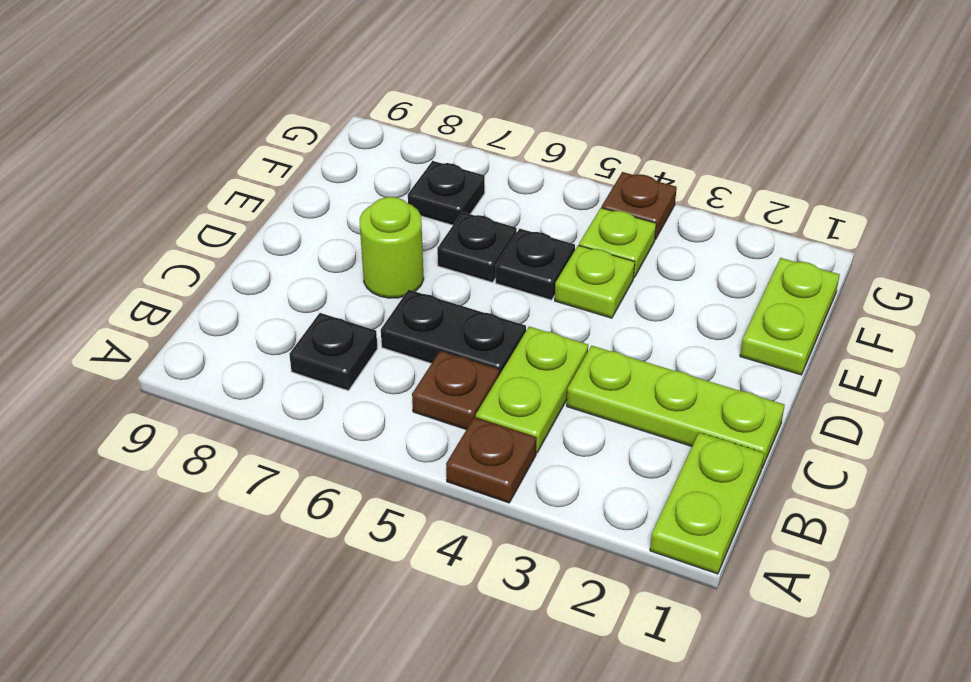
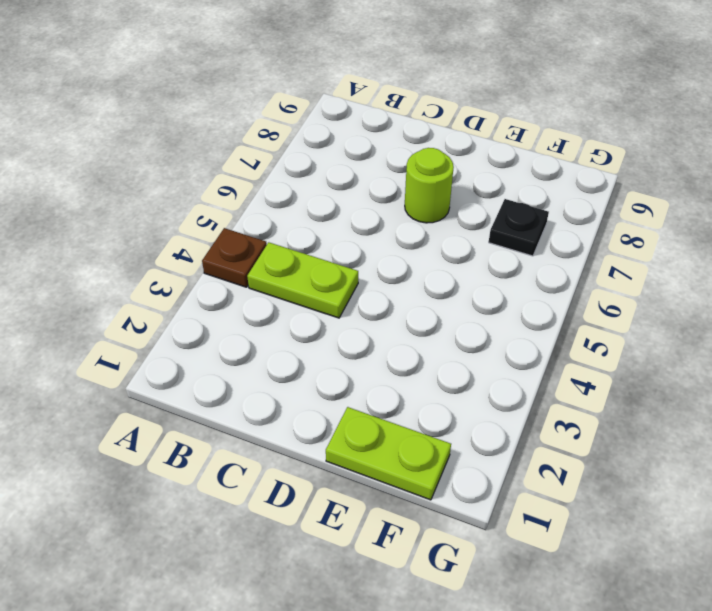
none -> lime plate A1:B1 level 1
none -> brown plate B5 level 1
none -> black plate B7 level 1

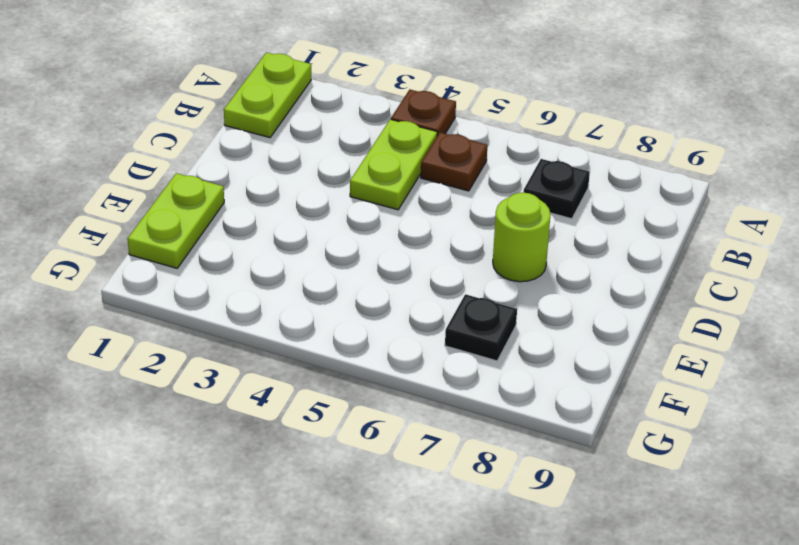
none -> lime plate C1:C3 level 1
none -> black plate C5:C6 level 1
none -> lime plate E4 level 1

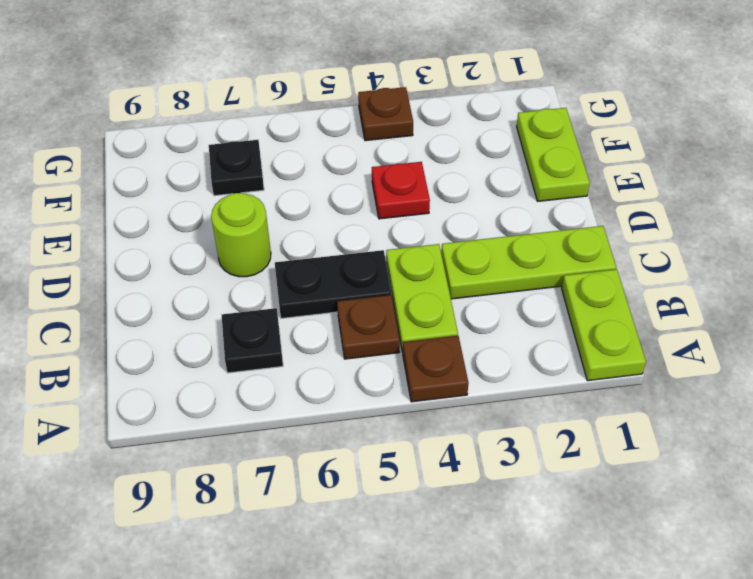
red plate E4 level 1 -> lime plate E4 level 1
none -> black plate E5 level 1
none -> black plate E6 level 1
none -> lime plate F4 level 1

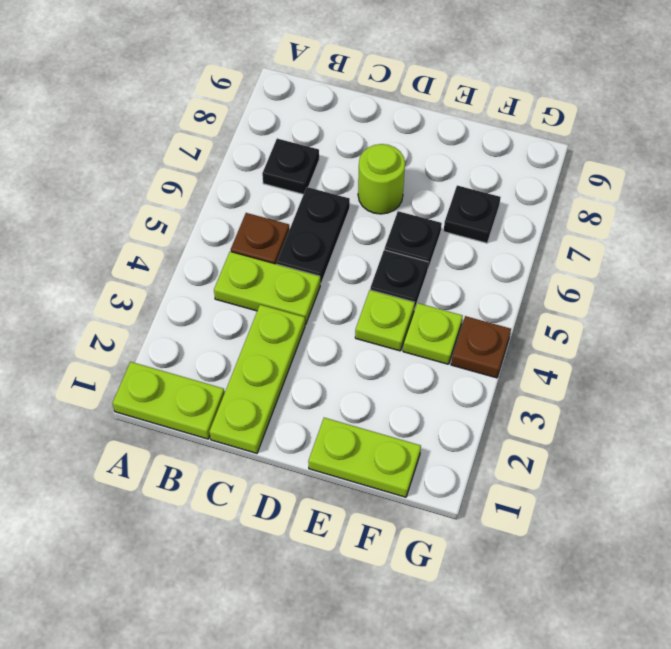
none -> brown plate A4 level 1

